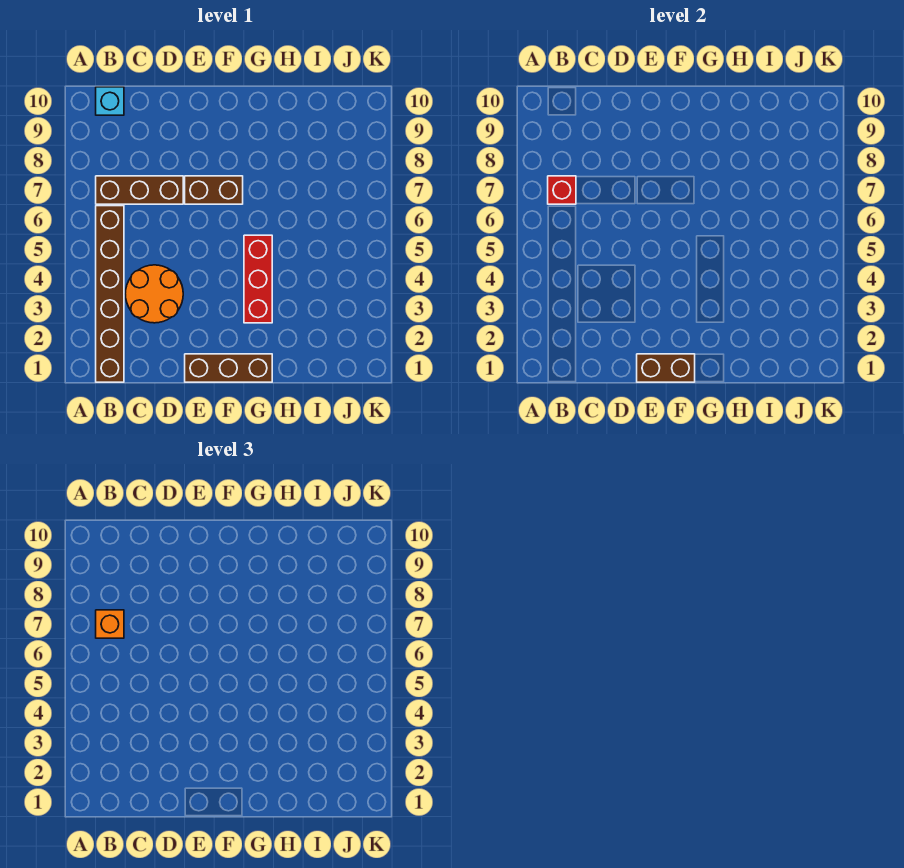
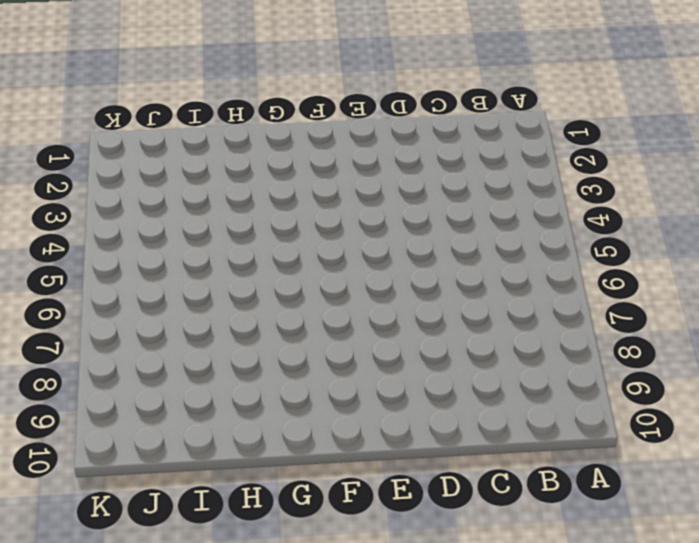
none -> brown brick B1:B6 level 1
none -> brown brick B7:D7 level 1

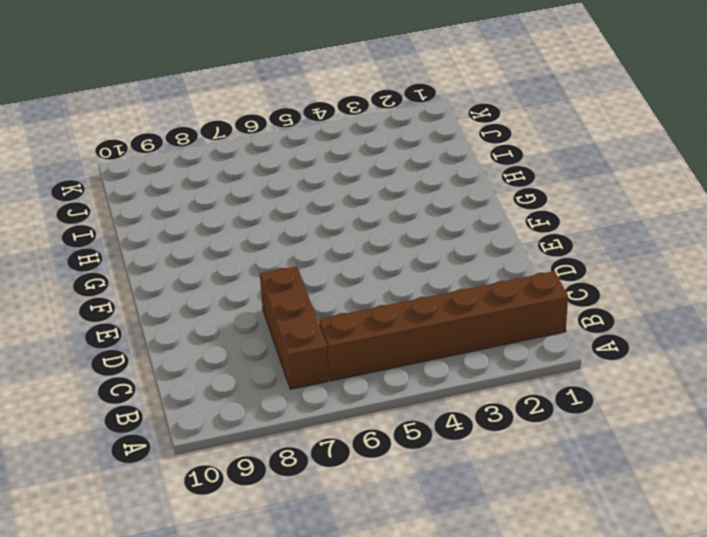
none -> cyan brick B10 level 1
none -> orange round brick C3:D4 level 1

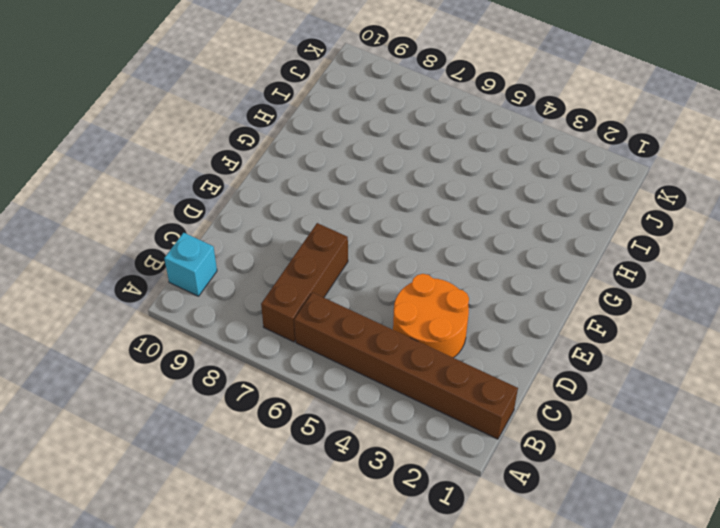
none -> brown brick E1:G1 level 1
none -> brown brick E7:F7 level 1

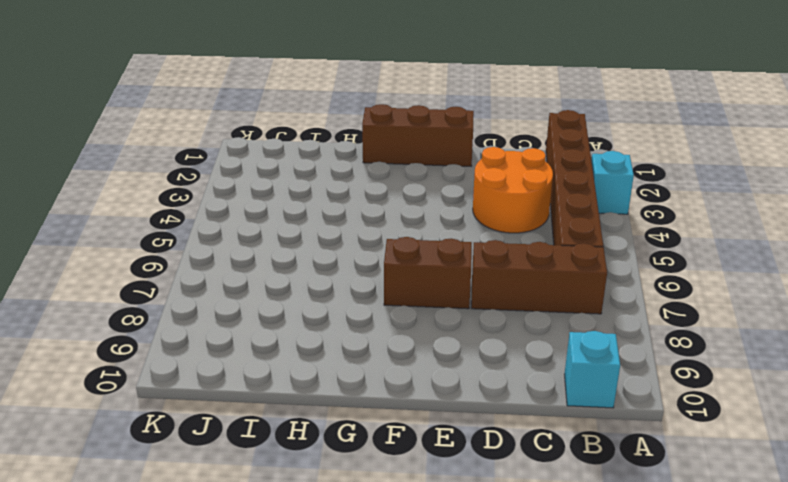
cyan brick A3 level 1 -> none
none -> red brick G3:G5 level 1
none -> red brick B7 level 2

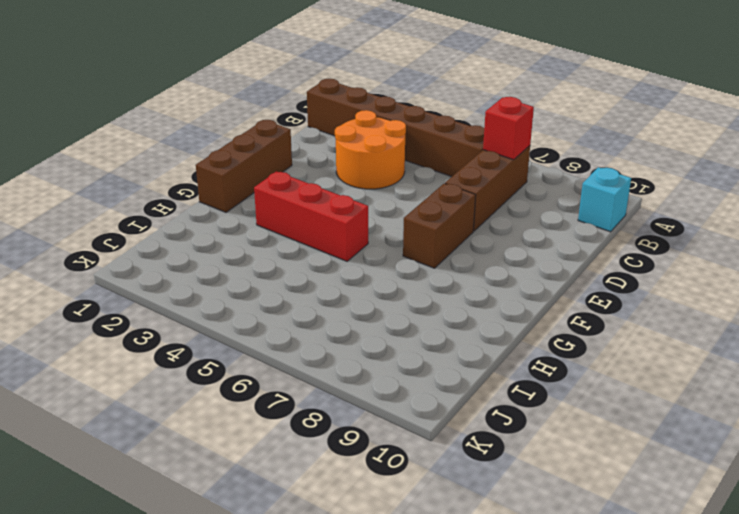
none -> brown brick E1:F1 level 2
none -> orange brick B7 level 3

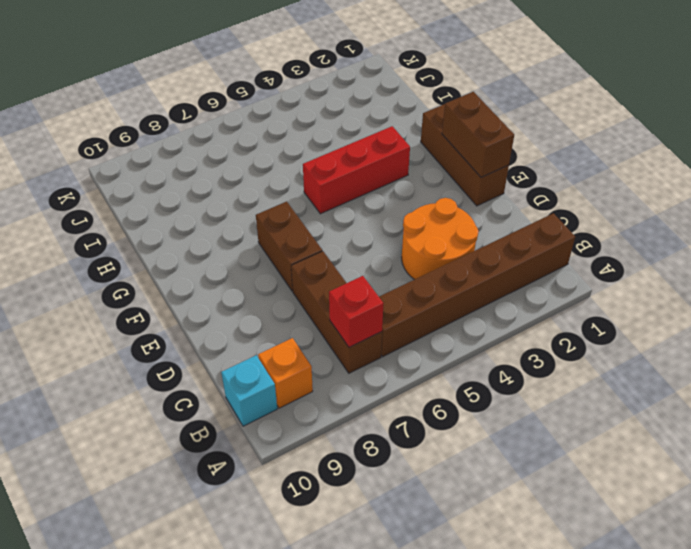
orange brick B9 level 1 -> orange brick B7 level 3

